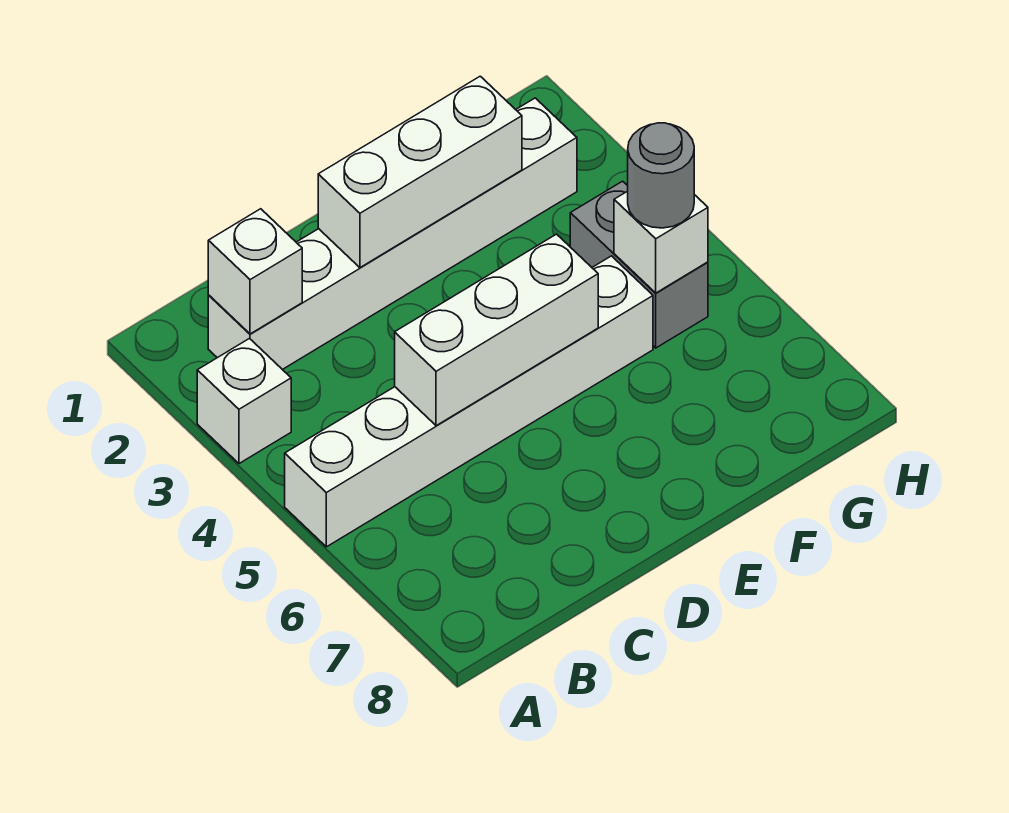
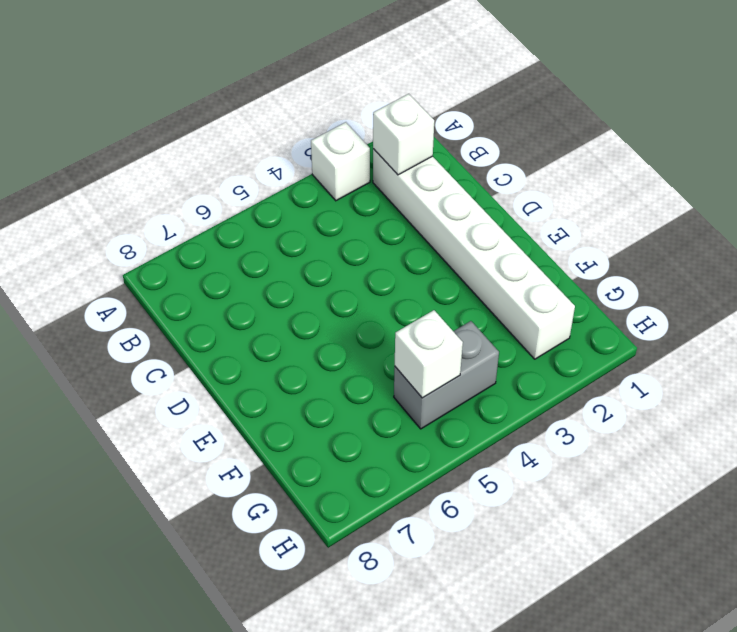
none -> white brick A5:F5 level 1
none -> white brick C5:E5 level 2

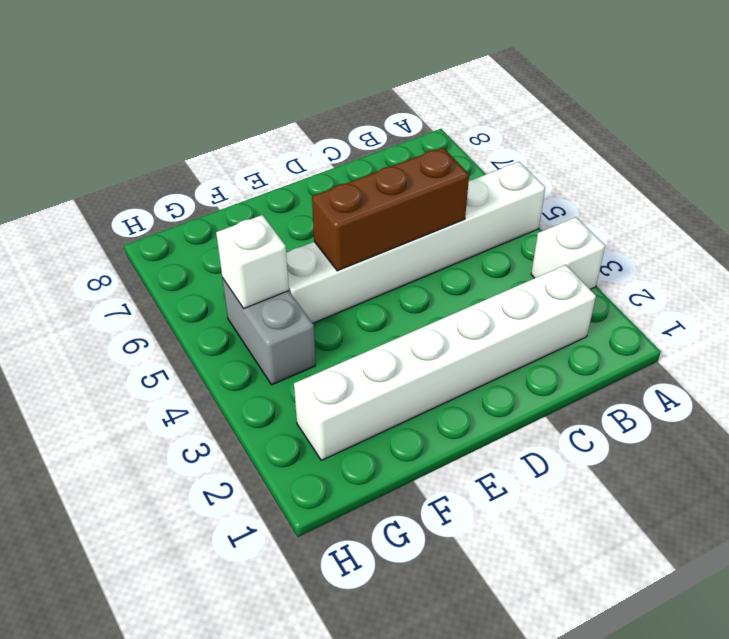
brown brick C5:E5 level 2 -> white brick C5:E5 level 2
none -> white brick B2 level 2
none -> white brick D2:F2 level 2

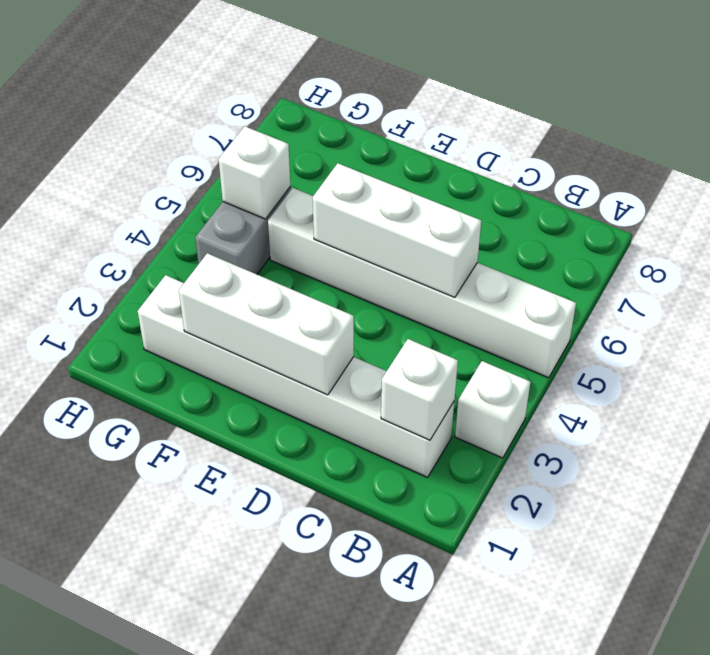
none -> grey round brick G5 level 3

